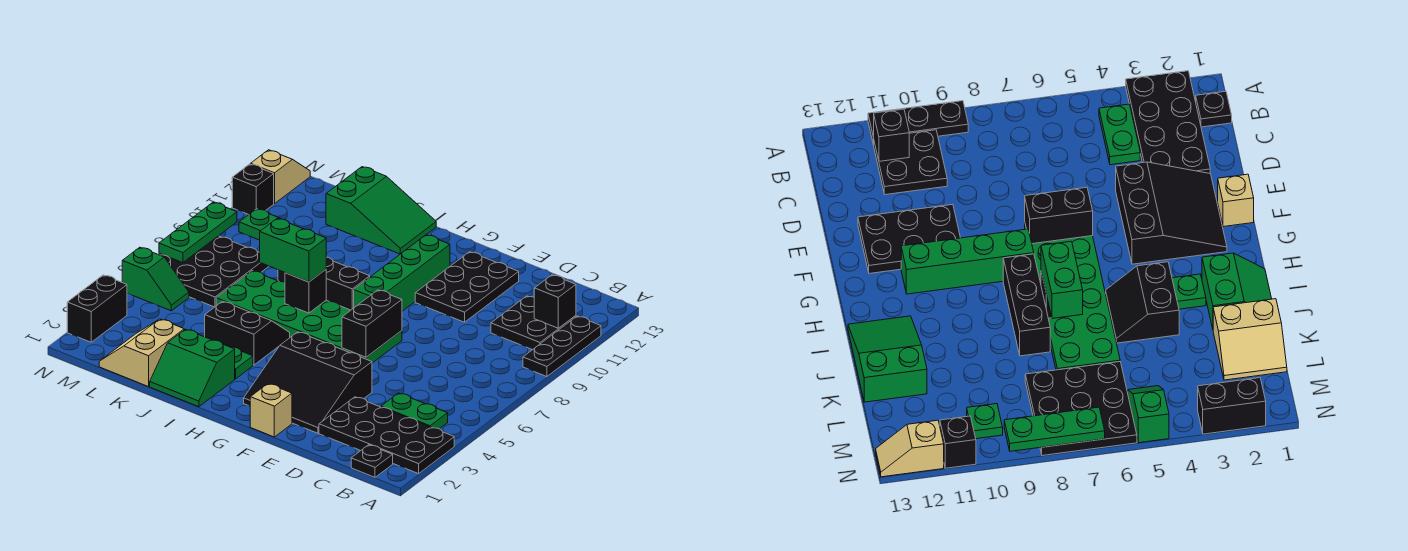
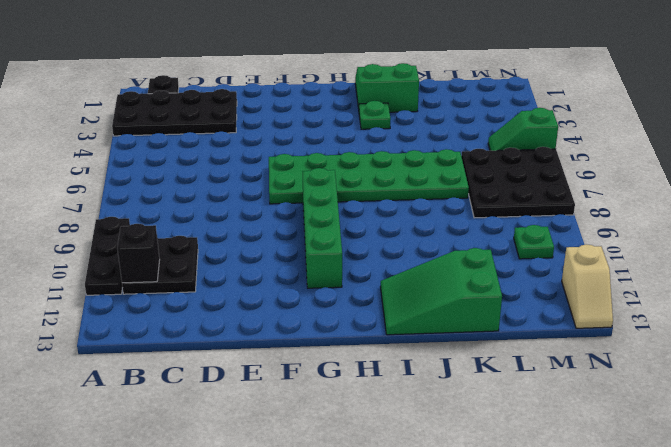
none -> green plate B4:C4 level 1
none -> black slope E2:G4 level 1 top 4
none -> black plate E10:F12 level 1

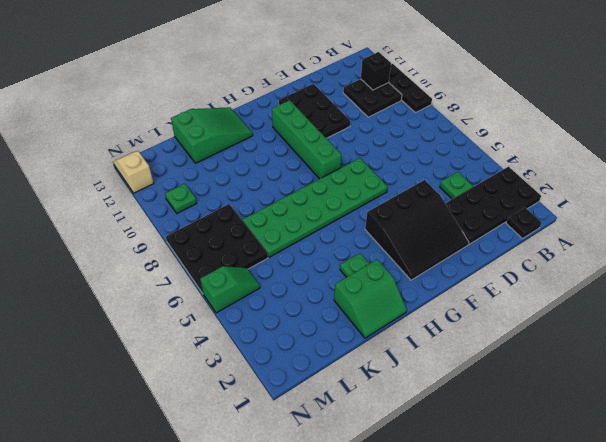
green plate C4 level 1 -> green plate B4:C4 level 1
none -> tan brick F1 level 1
none -> black brick H8:J8 level 1
none -> black slope I4:J5 level 1 top 4

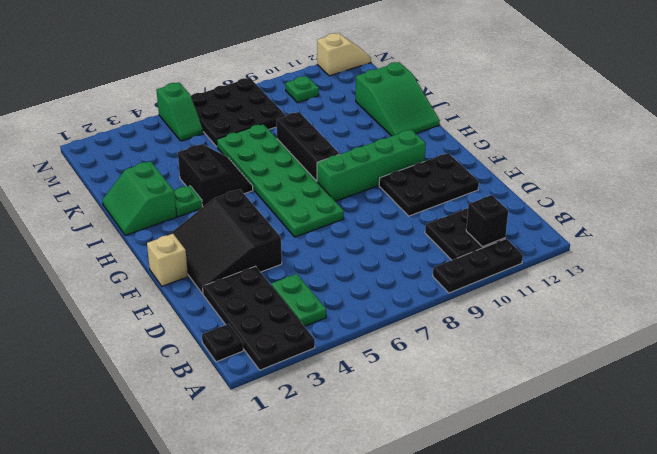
none -> tan slope K1:L2 level 1 top K
none -> black brick N2:N3 level 1
none -> black brick N11 level 1

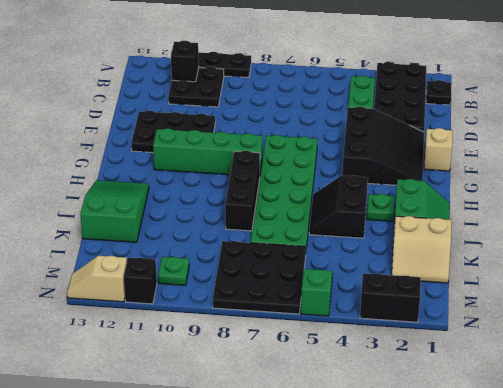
none -> black brick F6:F7 level 2
none -> black brick I7 level 2
none -> green plate N7:N9 level 2

